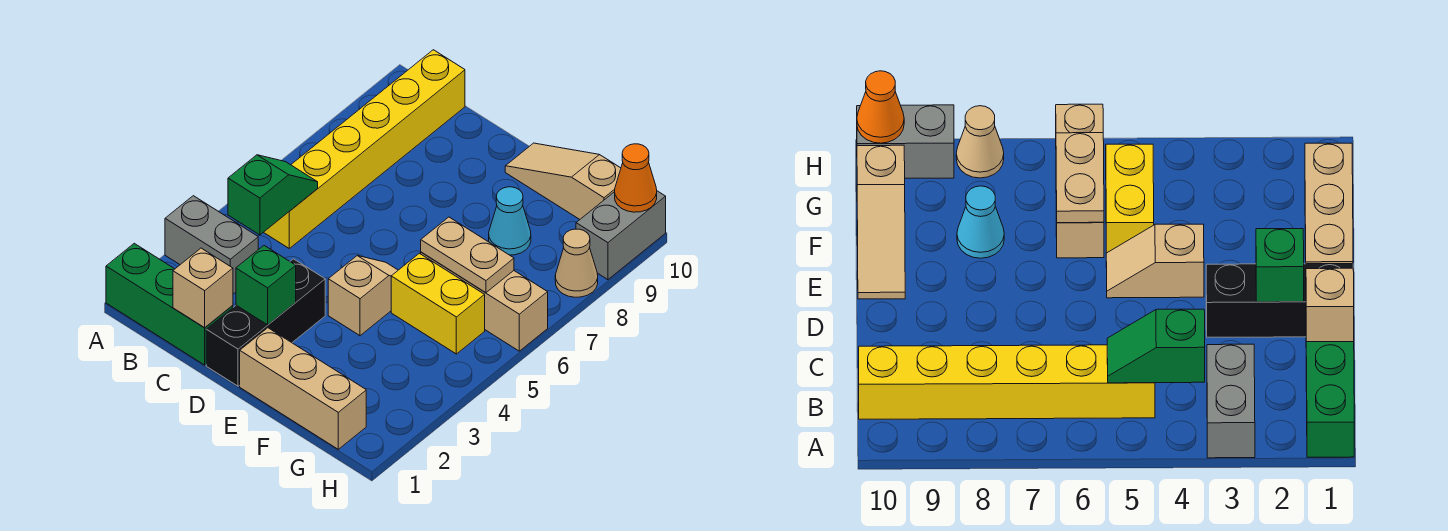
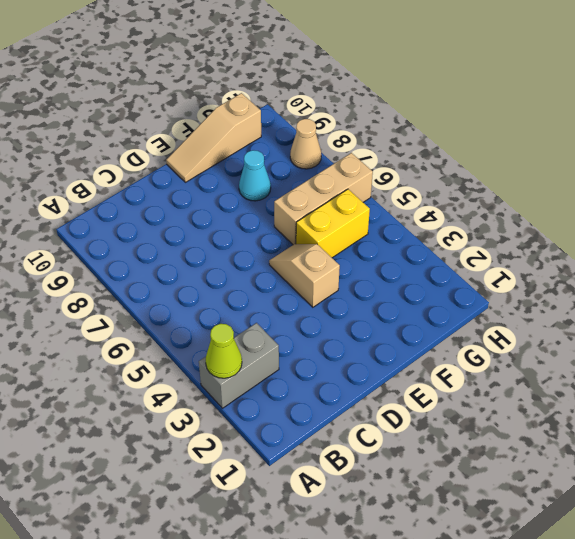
lime cone A3 level 2 -> none
none -> green brick A1:C1 level 1
none -> yellow brick B5:B10 level 1
none -> black brick D1:D3 level 1

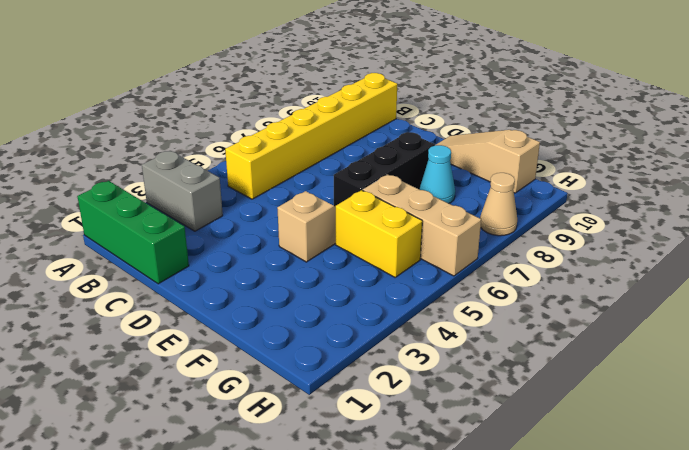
black brick E6:E8 level 1 -> black brick D1:D3 level 1
none -> tan brick E1:G1 level 1
none -> grey brick H9:H10 level 1
none -> green slope B4:B5 level 2 top 4

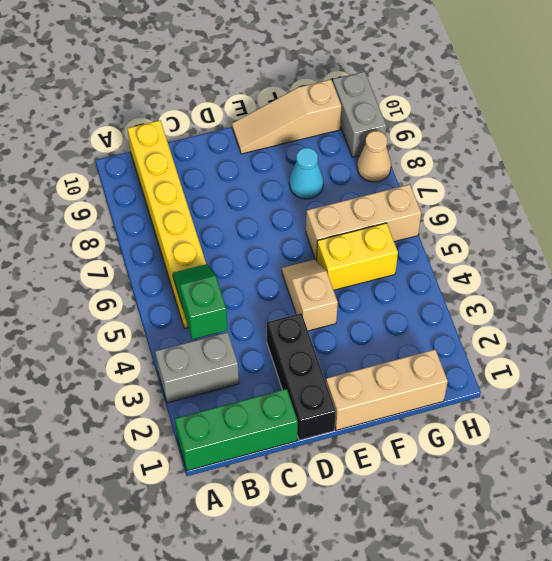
none -> tan brick C1 level 2
none -> green brick D2 level 2
none -> tan plate F6:G6 level 2

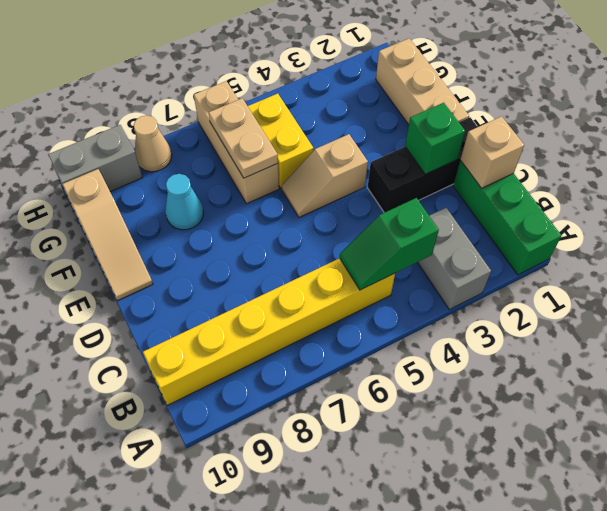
none -> orange cone H10 level 2

